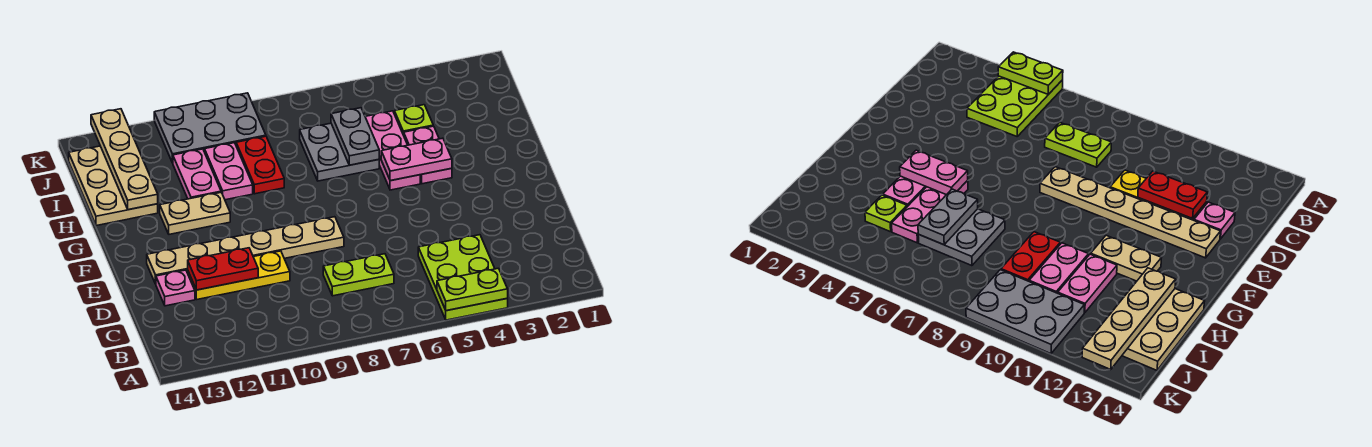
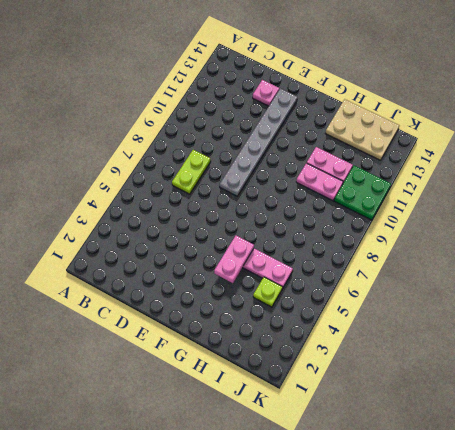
grey plate E8:E13 level 1 -> tan plate E8:E13 level 1
green plate J10:K11 level 1 -> grey plate J9:K11 level 1
none -> lime plate A4:C5 level 1
none -> yellow plate D10:D12 level 1
none -> pink plate G4:H4 level 1

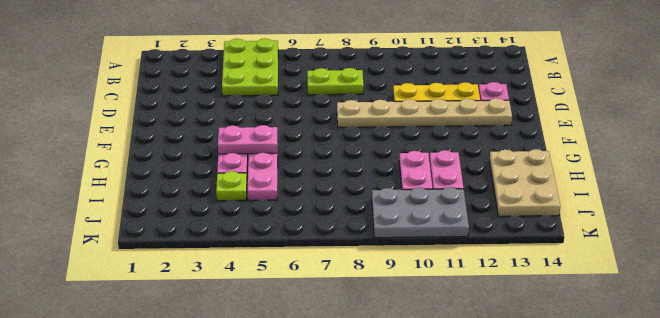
none -> tan plate G11:G12 level 1
none -> grey plate H6:I7 level 1
none -> red plate H9:I9 level 1

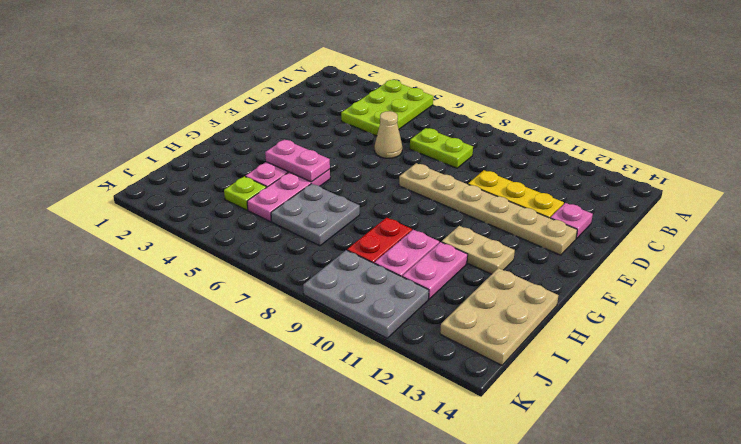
tan cone D6 level 1 -> none
none -> lime plate A4:A5 level 2
none -> red plate D11:D12 level 2
none -> grey plate H6:I6 level 2

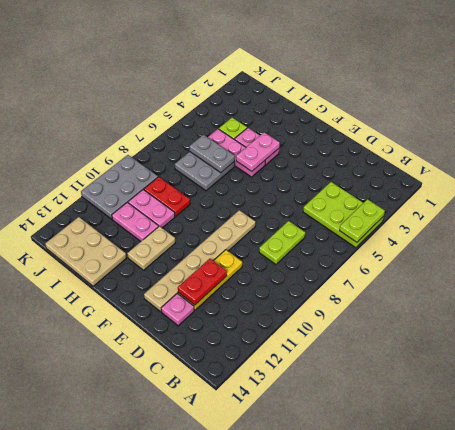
none -> tan plate H13:K13 level 2

